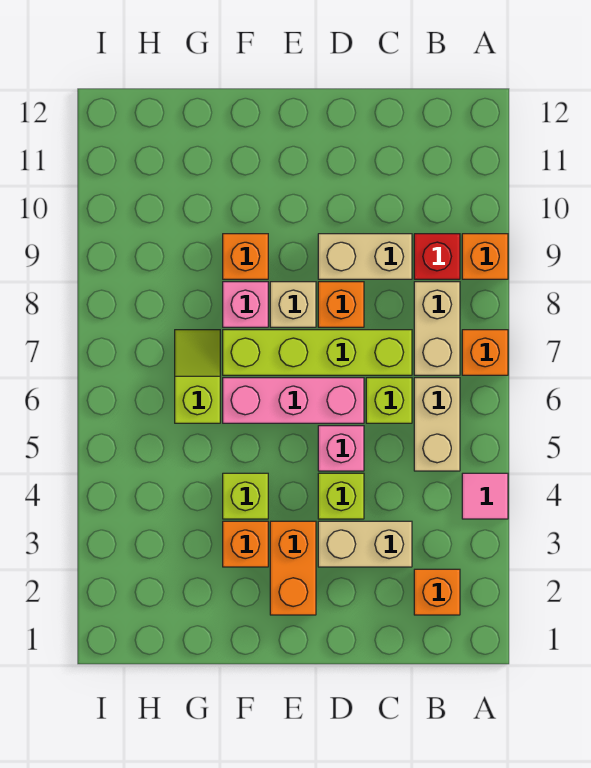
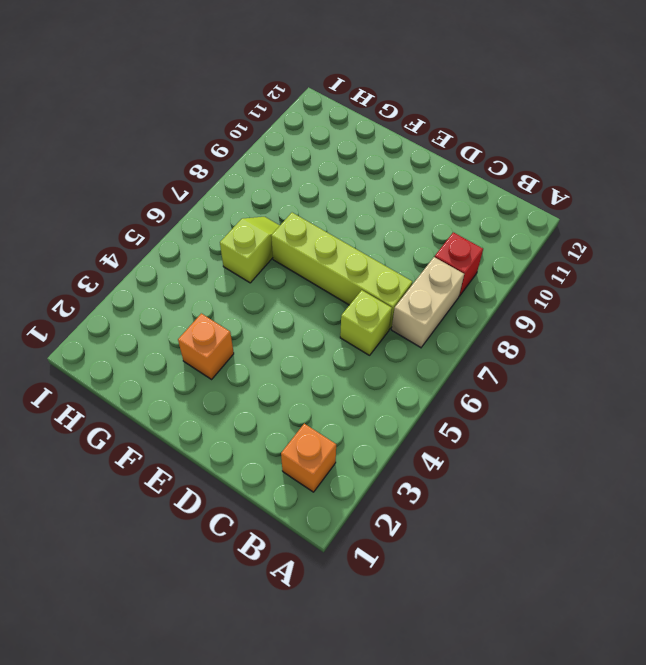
none -> pink tile A4 level 1
none -> orange brick A7 level 1
none -> orange brick A9 level 1

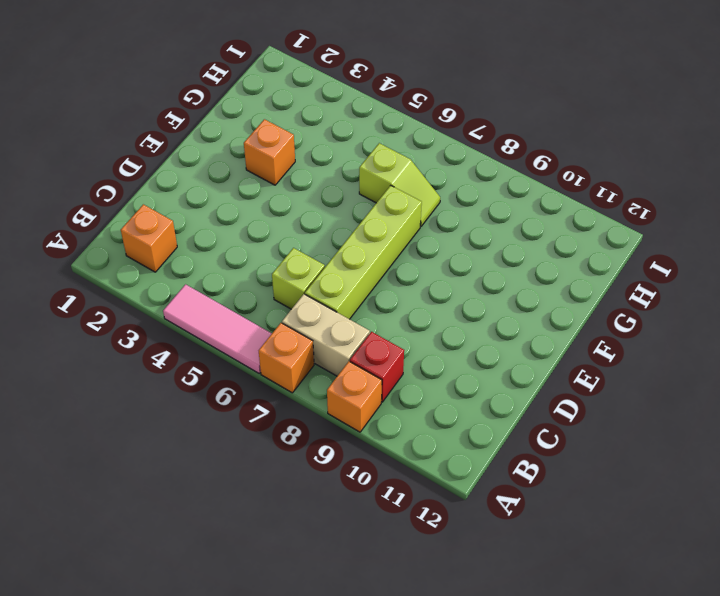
pink tile A4:A6 level 1 -> pink tile A4 level 1
none -> tan brick B5:B6 level 1
none -> tan brick C3:D3 level 1
none -> tan brick C9:D9 level 1

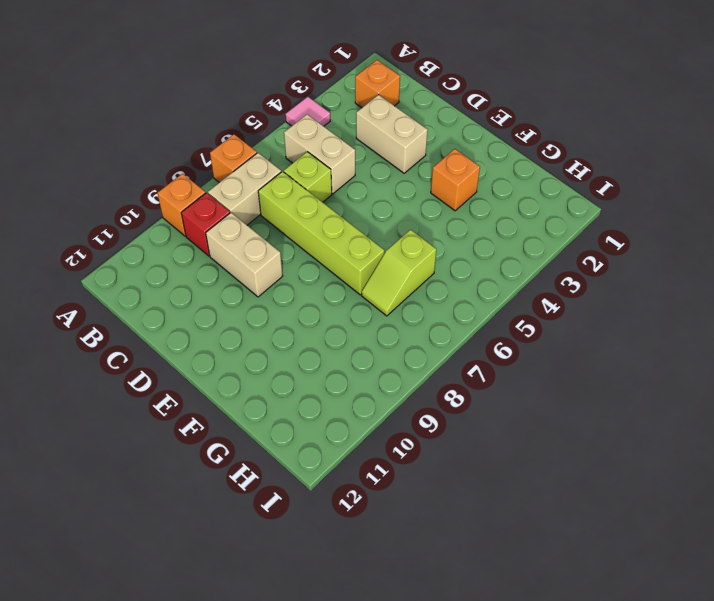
tan brick B5:C5 level 1 -> tan brick B5:B6 level 1
none -> lime brick D4 level 1
none -> pink brick D5 level 1
none -> pink brick D6:F6 level 1

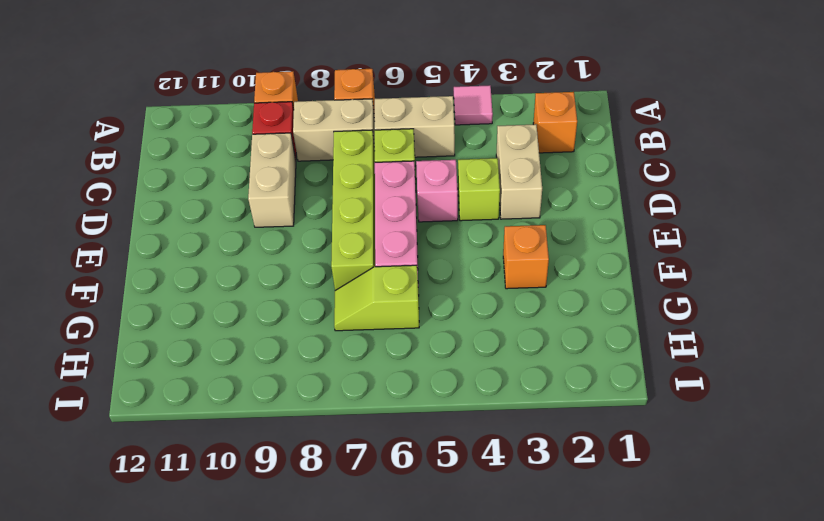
none -> orange brick D8 level 1
none -> orange brick E2:E3 level 1
none -> tan brick E8 level 1

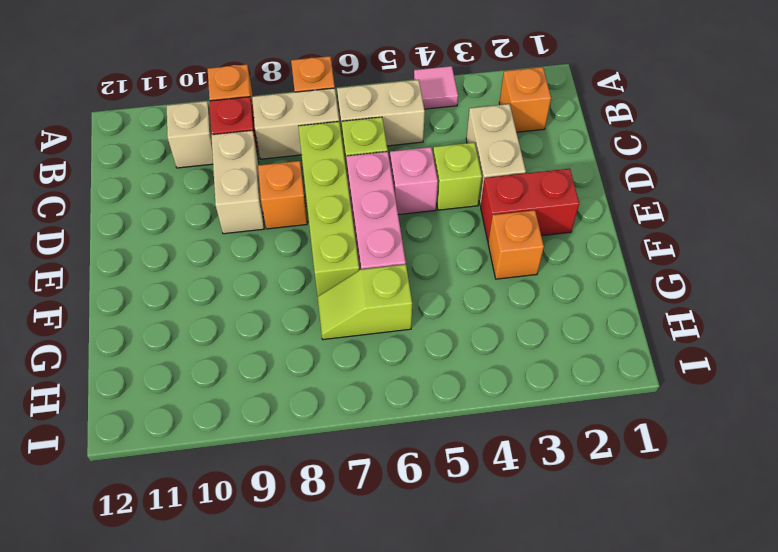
tan brick B10 level 1 -> tan brick E8 level 1
red brick E2:E3 level 1 -> orange brick E2:E3 level 1
none -> lime brick F4 level 1
none -> pink brick F8 level 1
none -> orange brick F9 level 1

